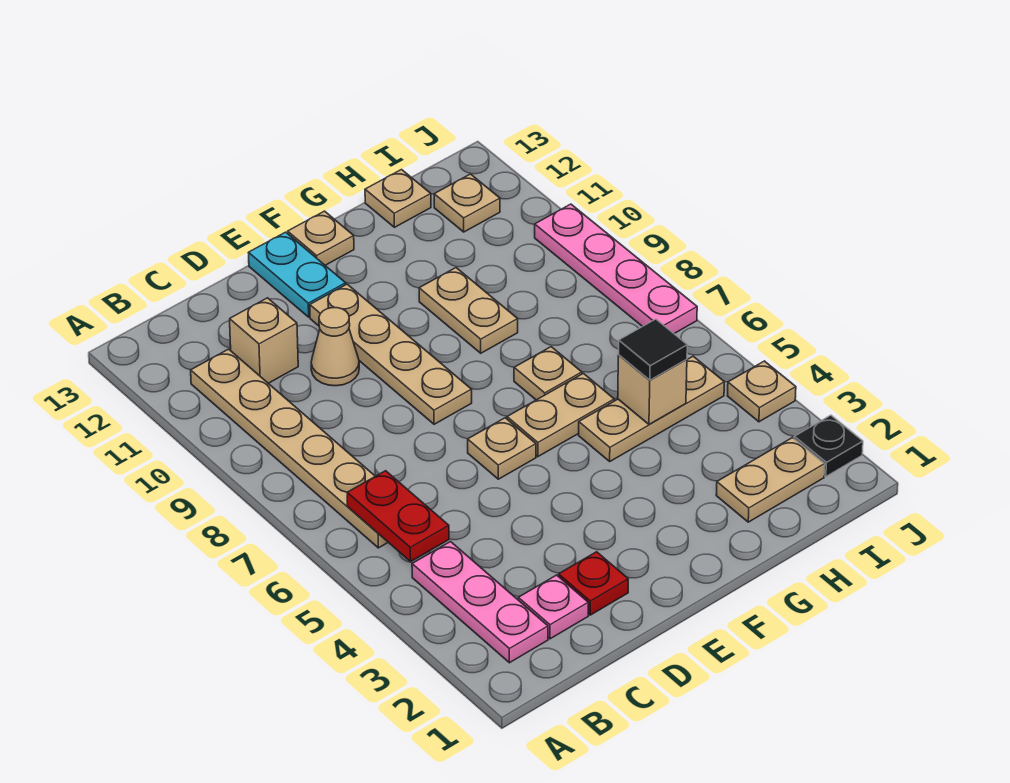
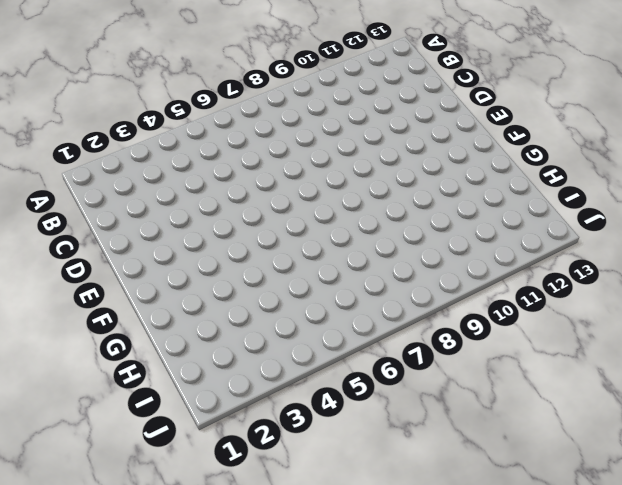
none -> pink plate B2:B4 level 1
none -> tan plate B6:B11 level 1
none -> pink plate C2 level 1

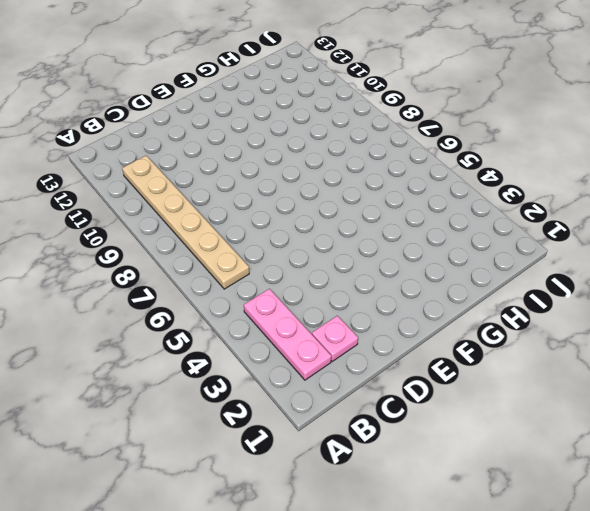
none -> tan brick C11 level 1
none -> red plate D2 level 1
none -> tan cone D10 level 1

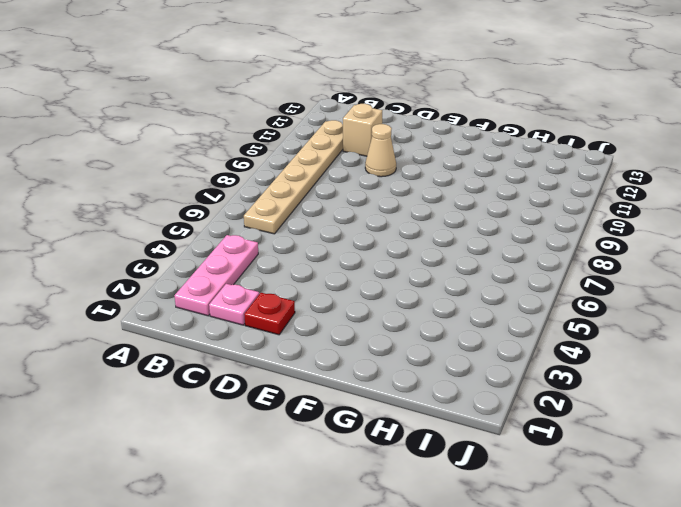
none -> tan plate E6 level 1
none -> tan plate E8:E11 level 1
none -> cyan plate E12:E13 level 1

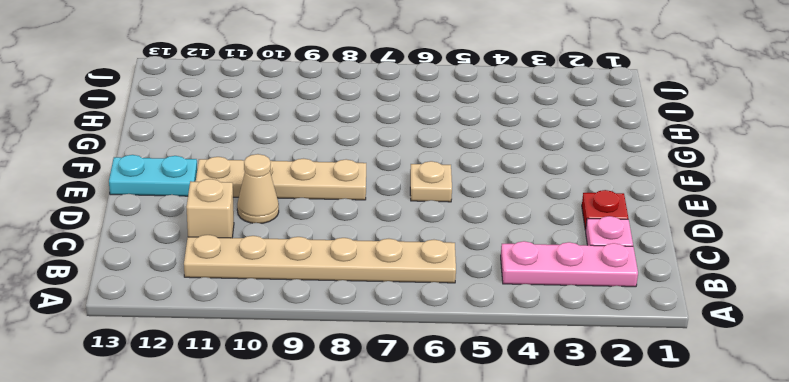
none -> tan plate F6:G6 level 1
none -> tan plate F13 level 1
none -> tan plate G5:I5 level 1

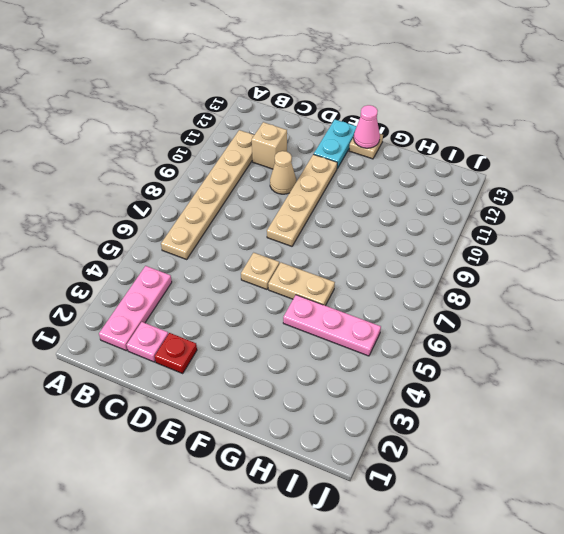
pink cone F13 level 2 -> none
pink plate G5:I5 level 1 -> tan plate G5:I5 level 1
none -> tan plate G7 level 1
none -> tan plate G9:G10 level 1
none -> tan plate H2:I2 level 1

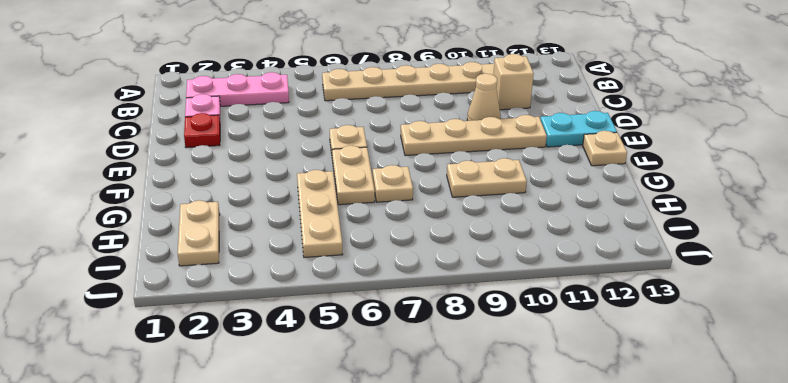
none -> tan plate H13 level 1
none -> tan plate I12 level 1
none -> black plate J2 level 1

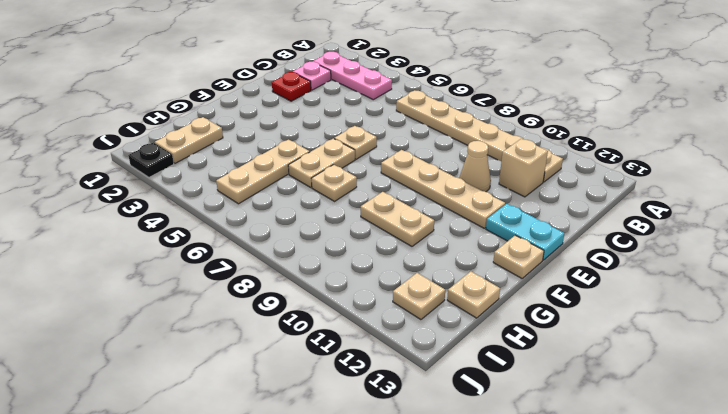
none -> tan plate J4 level 1
none -> pink plate J7:J10 level 1
none -> red plate B5:B6 level 2

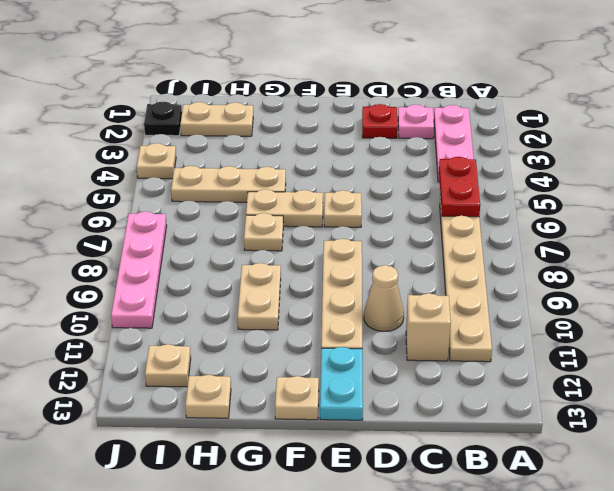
none -> tan brick H5 level 2
none -> black tile H5 level 3

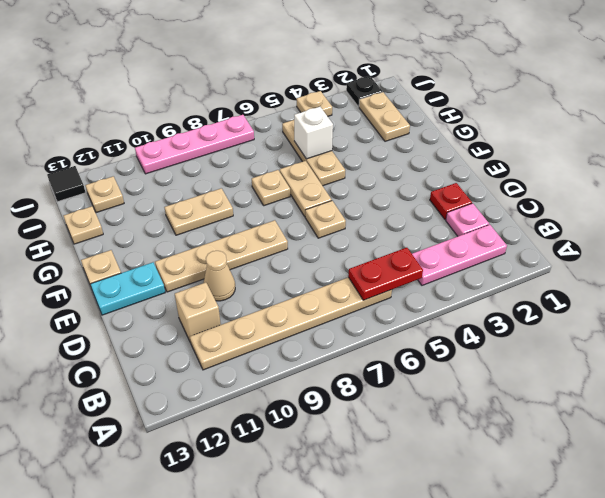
white brick H5 level 2 -> tan brick H5 level 2
black tile J13 level 1 -> black tile H5 level 3

